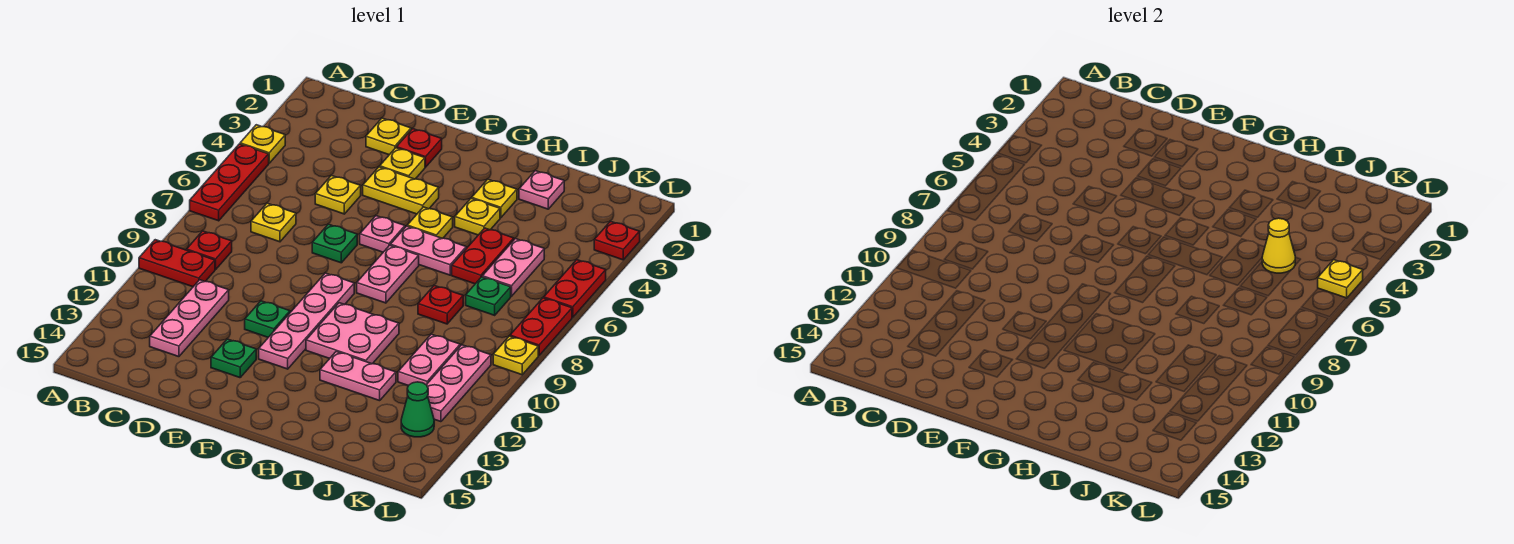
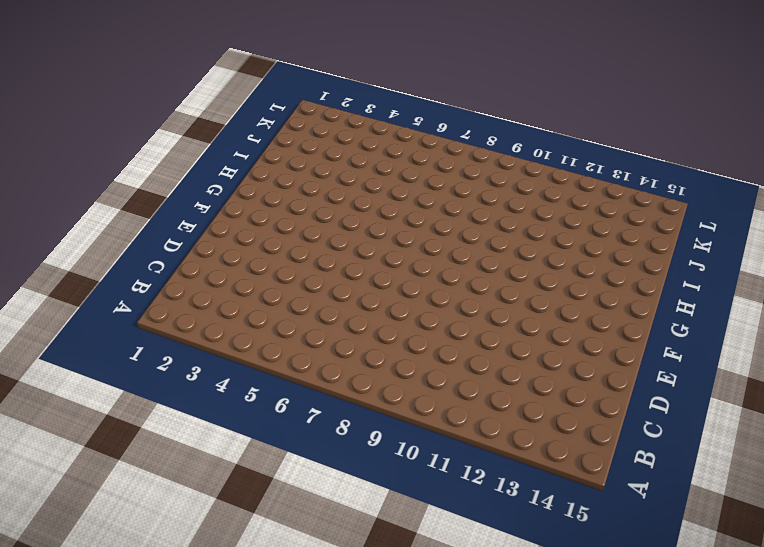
none -> yellow plate A4 level 1
none -> red plate A5:A7 level 1
none -> red plate A10:B10 level 1
none -> red plate B9 level 1

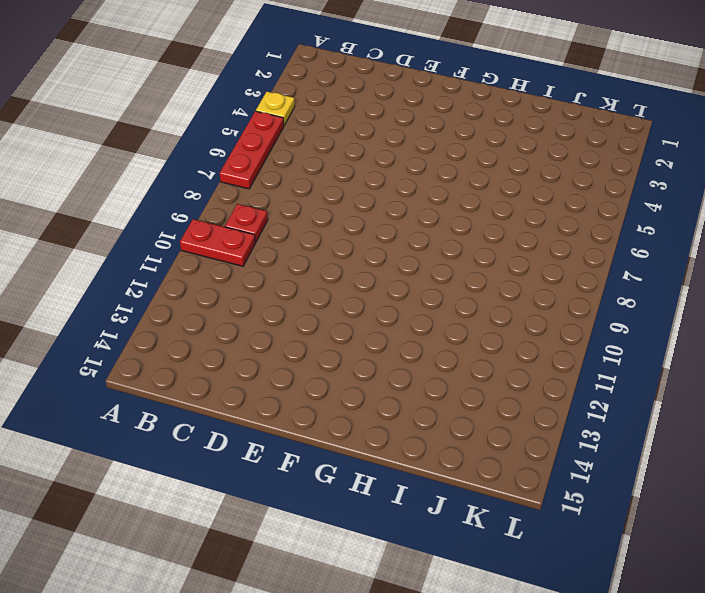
none -> yellow plate C7 level 1
none -> pink plate C11:C13 level 1
none -> yellow plate D2 level 1
none -> yellow plate D5 level 1

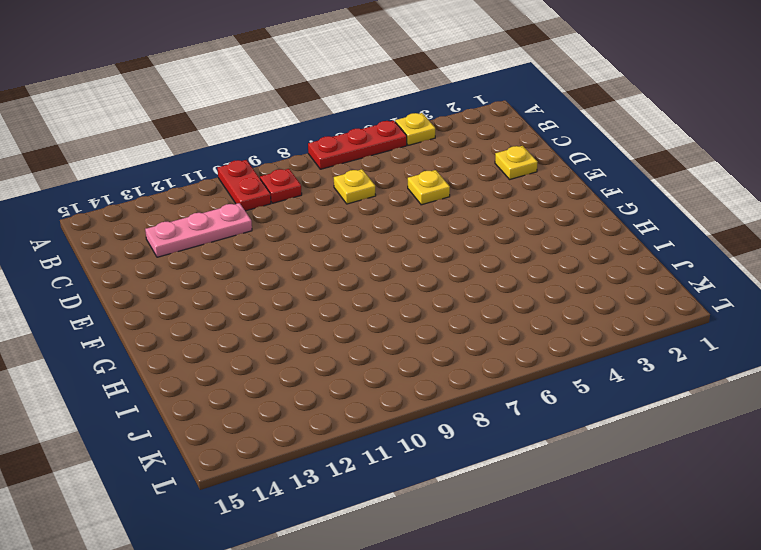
none -> red plate E2 level 1
none -> yellow plate E3 level 1
none -> yellow plate E4:F4 level 1
none -> green plate E7 level 1

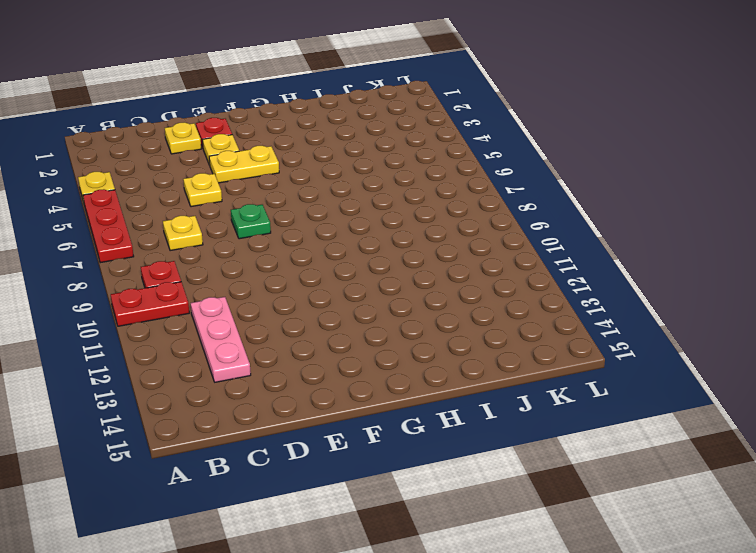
none -> green plate E11 level 1
none -> green plate E13 level 1
none -> pink plate F6 level 1
none -> pink plate F9:F12 level 1

